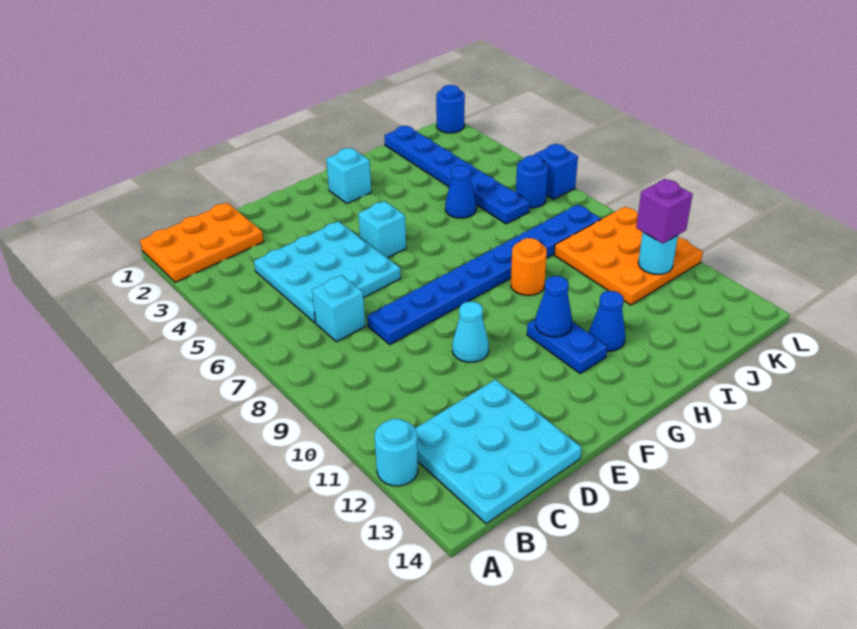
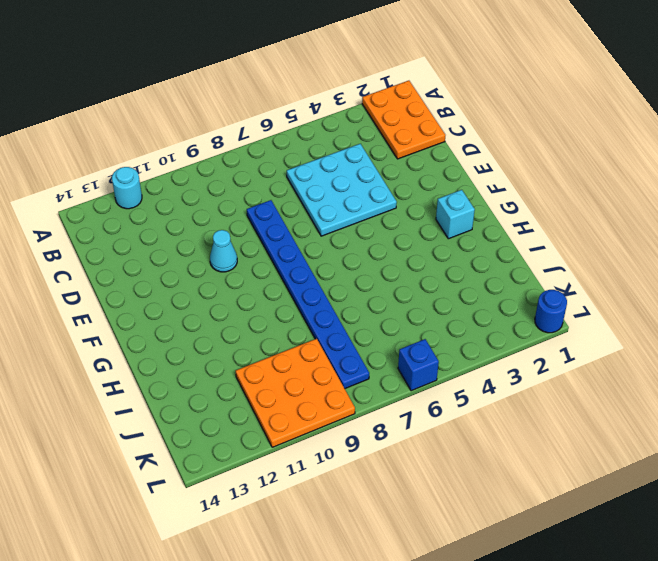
none -> cyan plate B12:D14 level 1
none -> cyan brick C7 level 1
none -> cyan brick F5 level 1

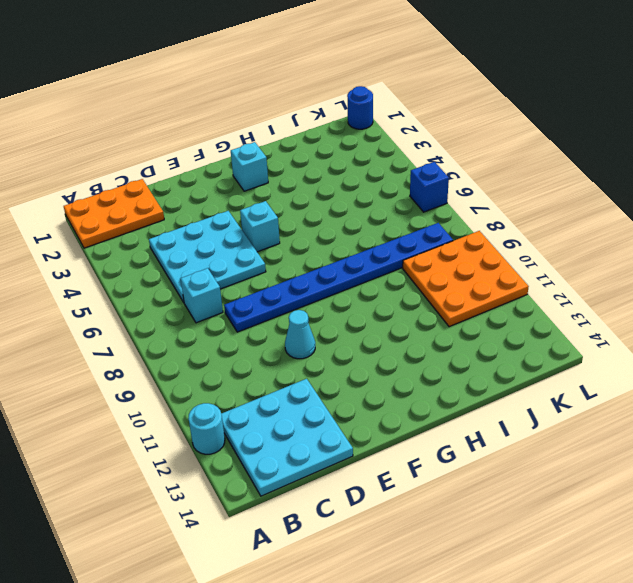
none -> blue plate G11:G12 level 1
none -> orange round brick H9 level 1
none -> blue cone H12 level 1

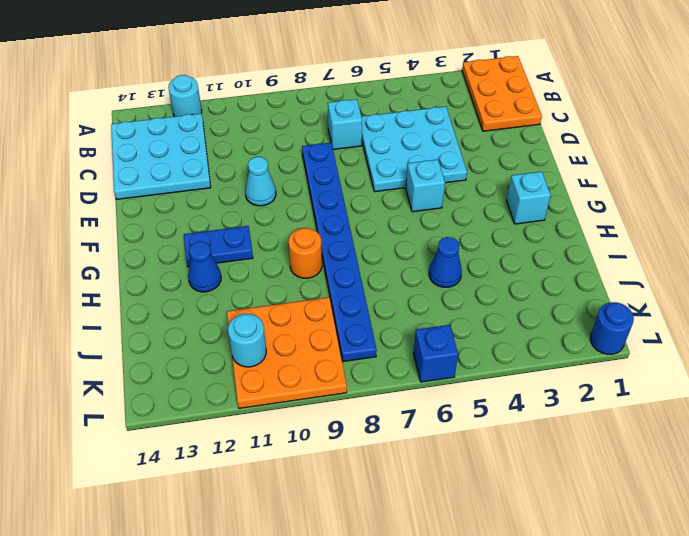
none -> blue plate J1:J6 level 1
none -> blue round brick K6 level 1
none -> blue cone G11 level 2

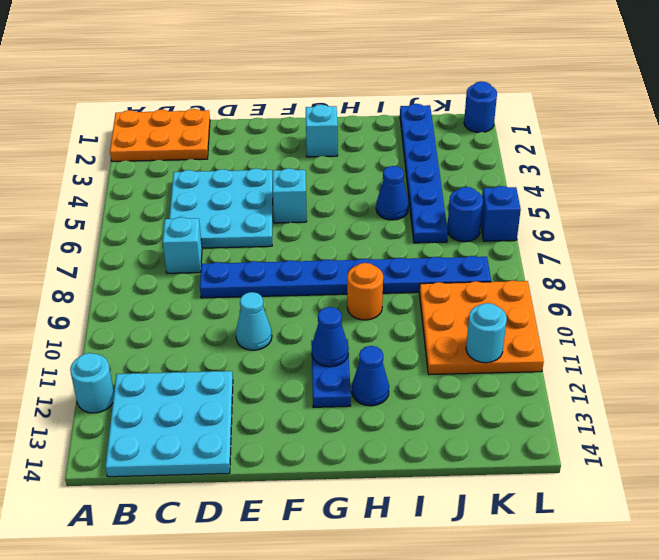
none -> purple brick K11 level 3

